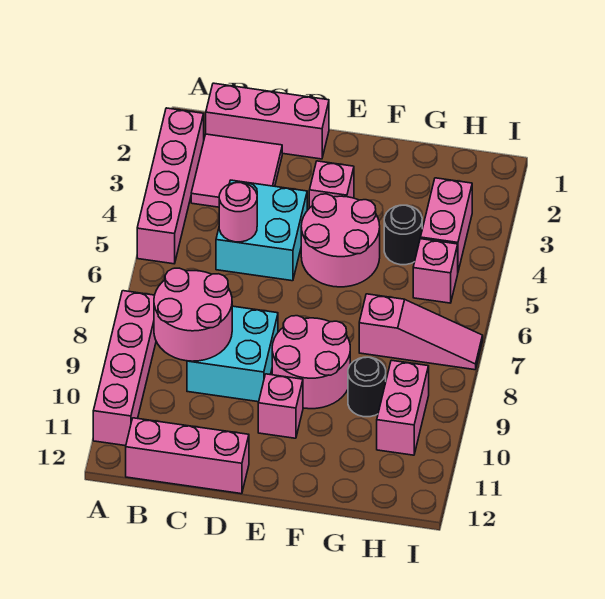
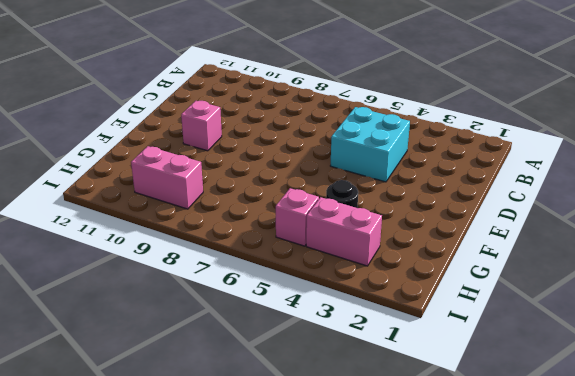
none -> pink brick A2:A5 level 1
none -> pink brick A8:A11 level 1
none -> pink brick B1:D1 level 1

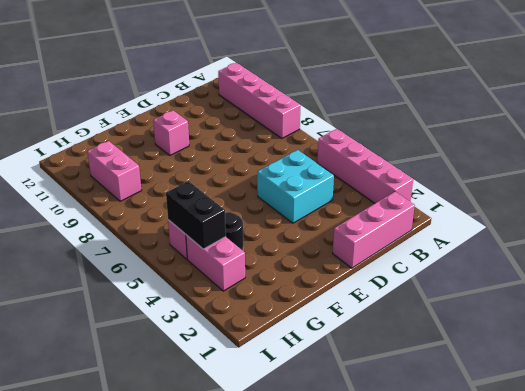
black brick H4:H5 level 2 -> none
none -> pink tile B2:C3 level 1
none -> pink brick B12:D12 level 1
none -> cyan brick C8:D9 level 1

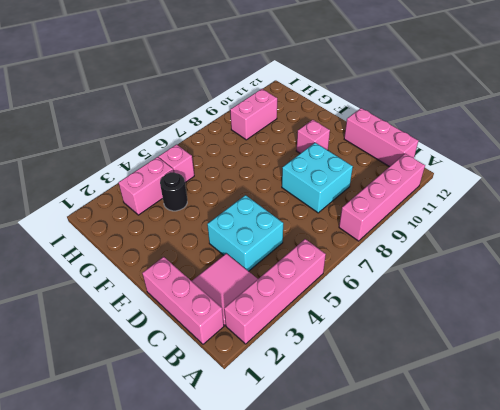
none -> pink brick E3 level 1
none -> pink round brick E4:F5 level 1
none -> pink round brick E8:F9 level 1

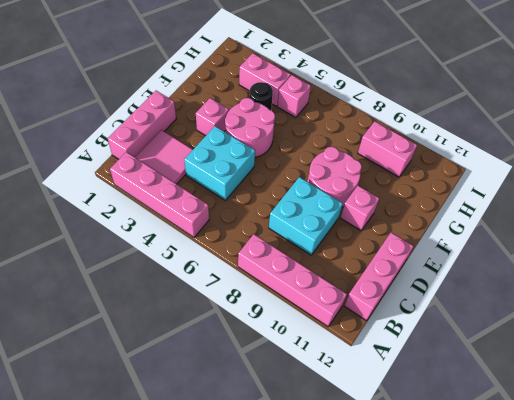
none -> pink slope G7:I7 level 1 top G
none -> black round brick G9 level 1
none -> pink round brick B8:C9 level 2

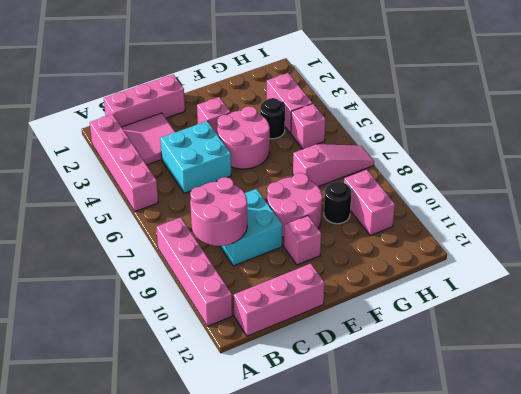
none -> pink round brick C5 level 2

